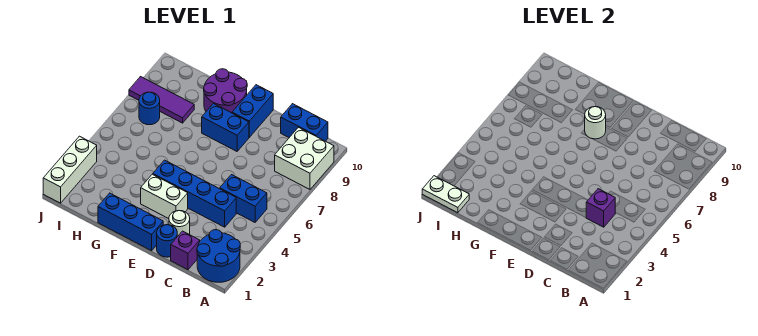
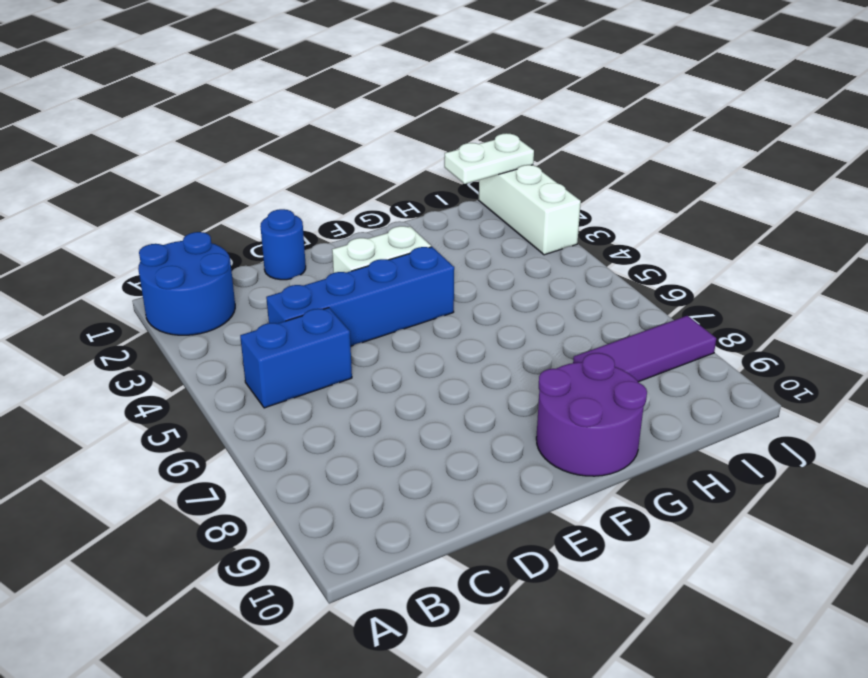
none -> white brick A8:B9 level 1
none -> blue brick B10:C10 level 1
none -> purple brick C1 level 1

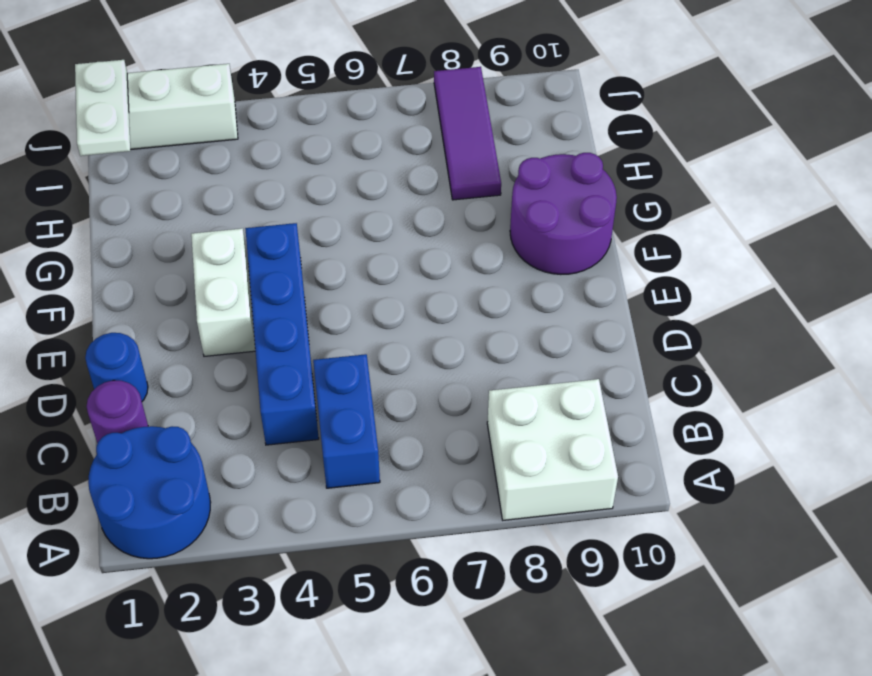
purple round brick C1 level 1 -> purple brick C1 level 1
none -> blue brick B10:C10 level 1
none -> white round brick D2 level 1
none -> blue brick E1:G1 level 1

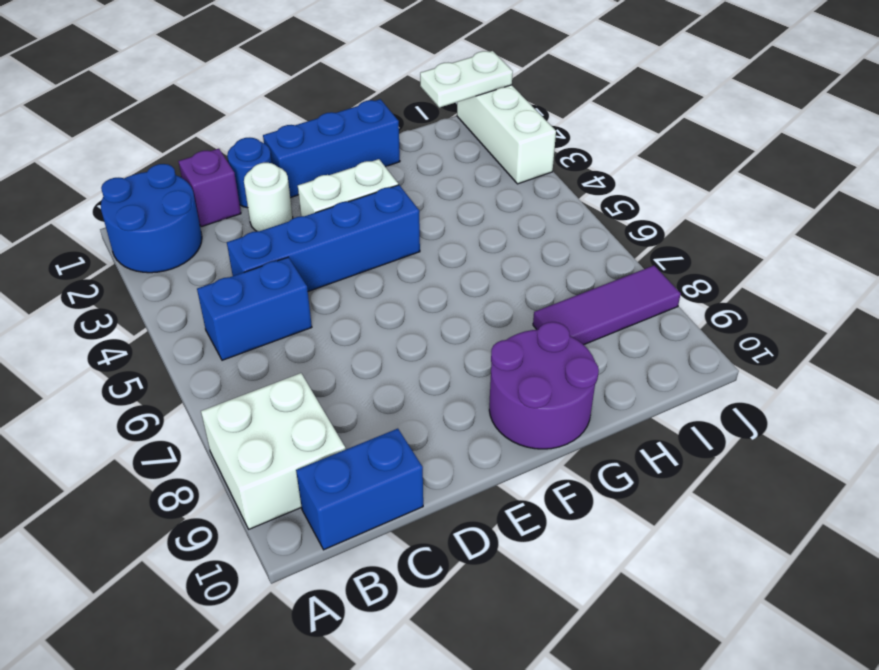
none -> blue brick E8:F8 level 1
none -> blue brick E9:E10 level 1
none -> blue round brick I7 level 1

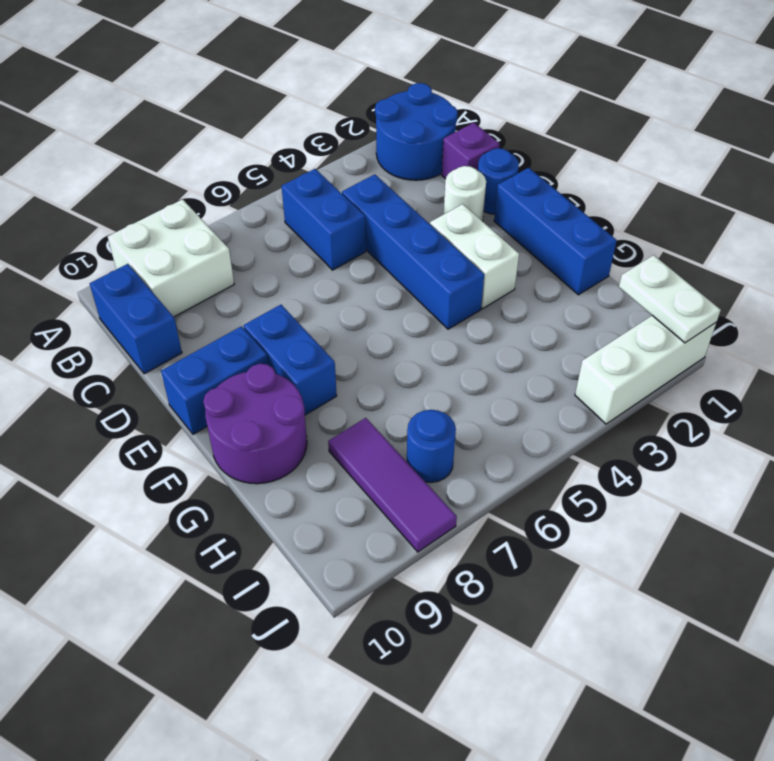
none -> purple brick C4 level 2
none -> white round brick F8 level 2

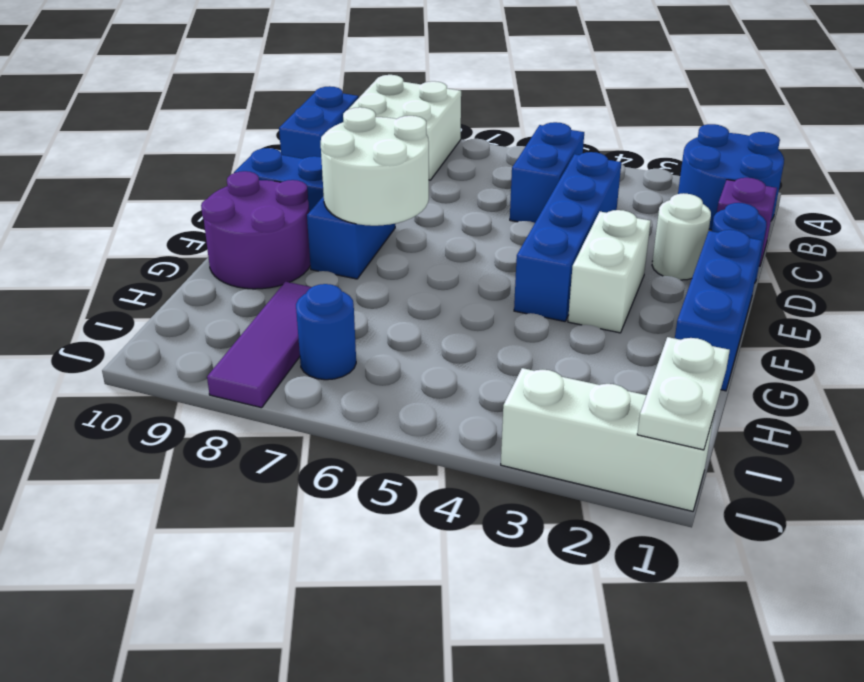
white round brick E7:F8 level 2 -> white round brick F8 level 2
none -> purple brick C4 level 2

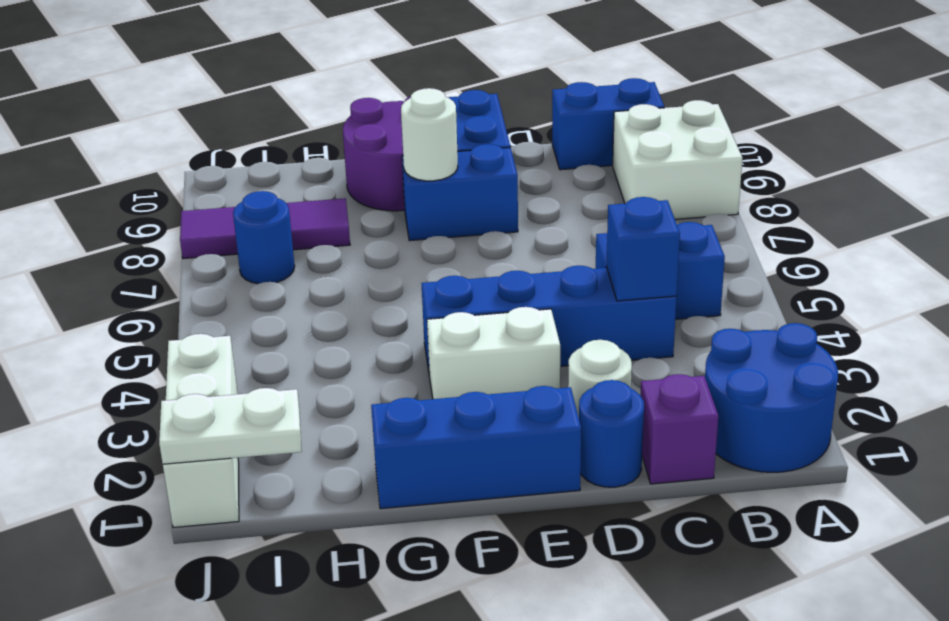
blue brick C4 level 2 -> purple brick C4 level 2

